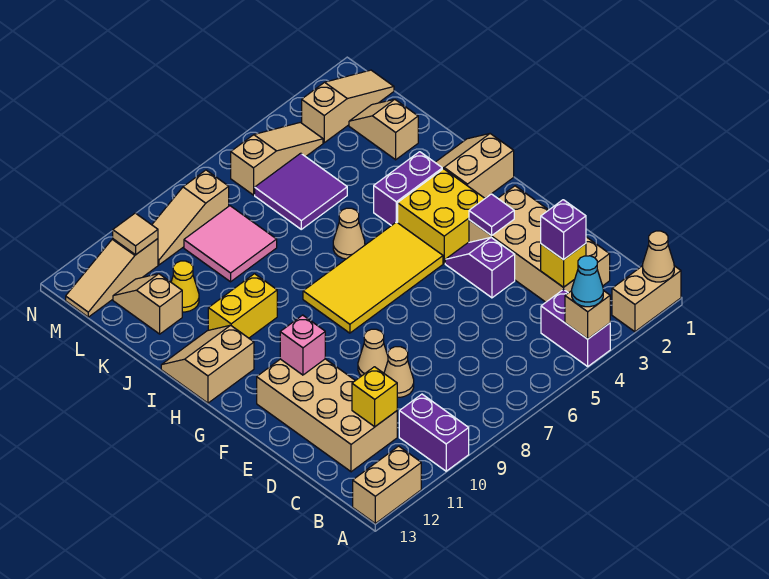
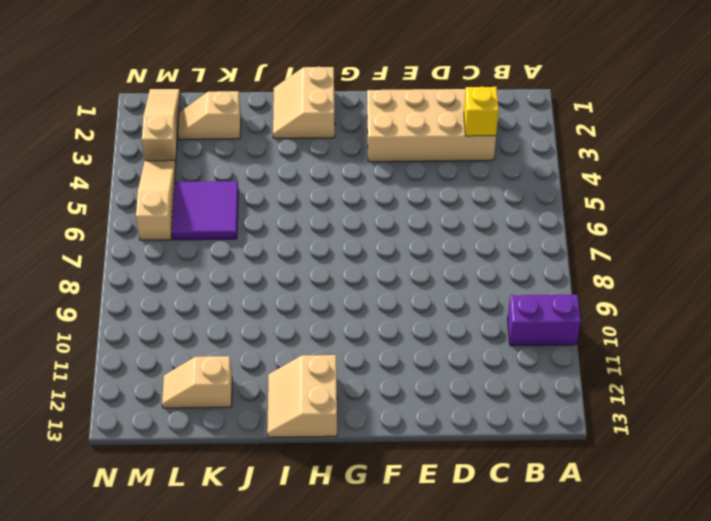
none -> tan brick A1:A2 level 1
none -> purple brick A4:B4 level 1
none -> tan brick A12:A13 level 1
none -> tan brick C11:F12 level 1

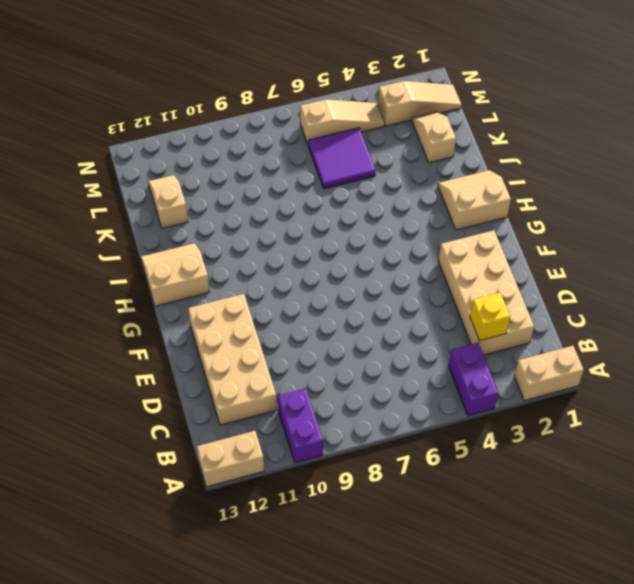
none -> tan cone D9 level 1
none -> purple slope E4:F4 level 1 top E
none -> tan cone E9 level 1
none -> yellow brick G3:H4 level 1

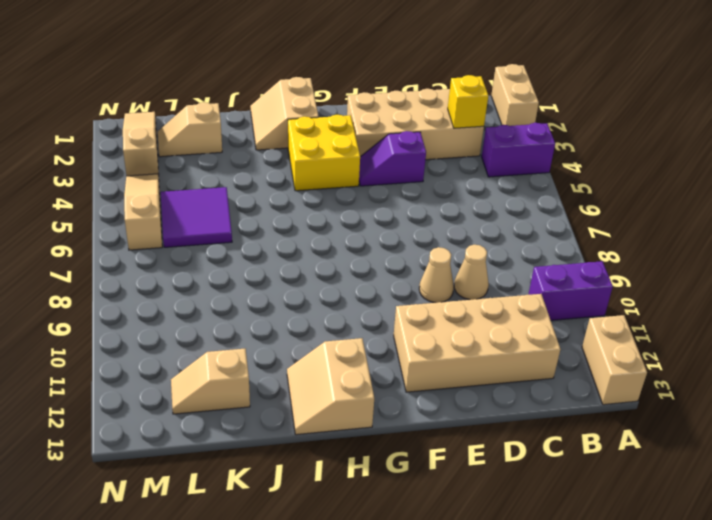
none -> yellow tile G5:H8 level 1
none -> purple brick I3:I4 level 1
none -> tan cone I6 level 1
none -> yellow brick I10:I11 level 1

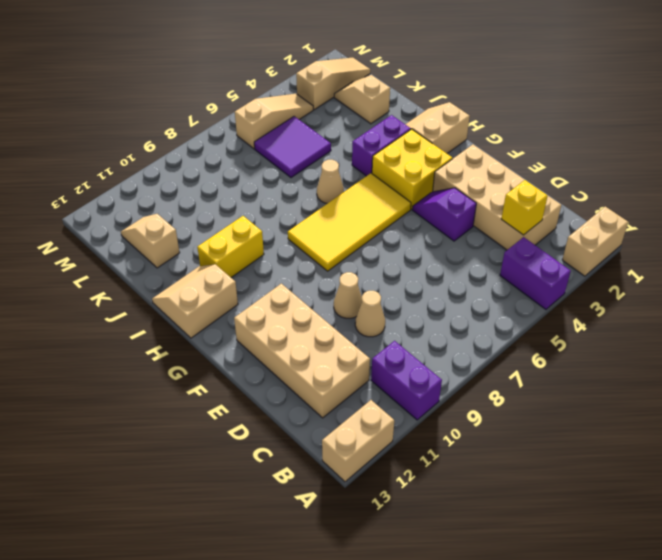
none -> pink tile K8:L9 level 1
none -> yellow cone K11 level 1
none -> tan slope M8:M10 level 1 top 8
none -> tan slope M11:M13 level 1 top 11

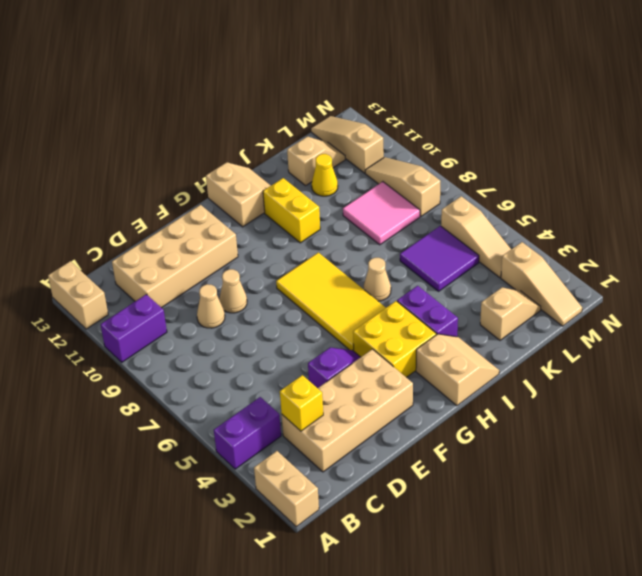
none -> tan cone A1 level 2
none -> tan brick A4 level 2
none -> yellow brick C11 level 2
none -> purple tile F3 level 2

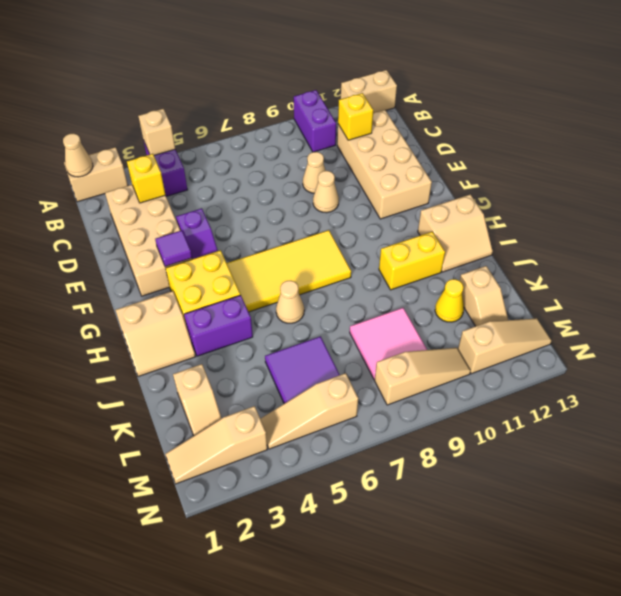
none -> pink brick F11 level 2
none -> tan tile M11 level 2
none -> cyan cone A4 level 3
none -> purple brick C3 level 3

